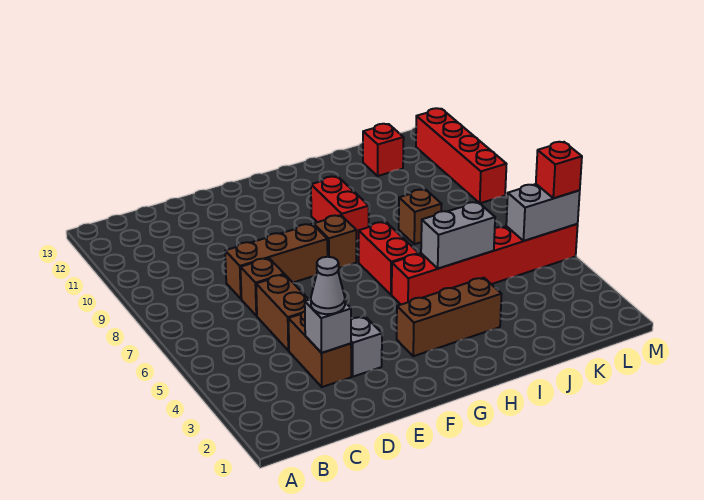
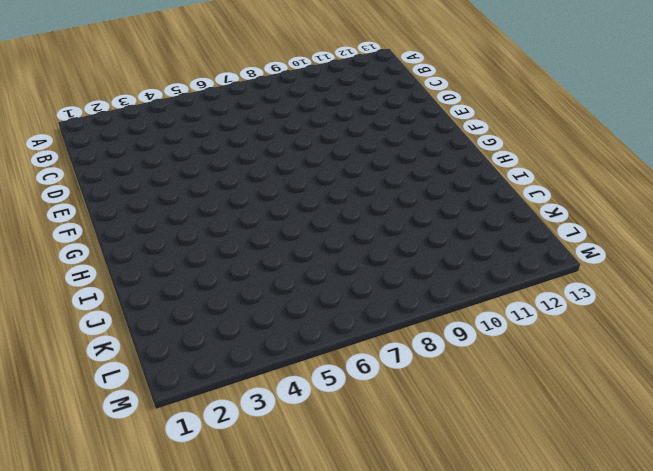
none -> brown brick D3:D4 level 1
none -> brown brick D5:D6 level 1
none -> brown brick D7 level 1

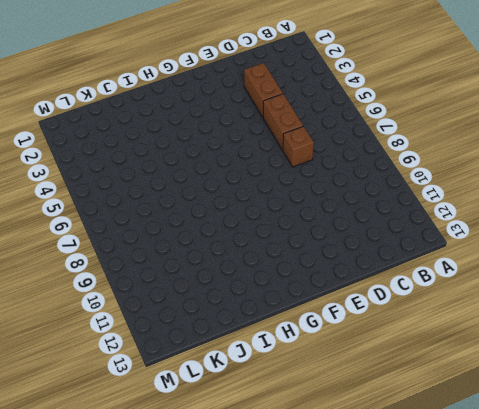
none -> brown brick D8:F8 level 1
none -> grey brick E3 level 1
none -> brown brick G3:I3 level 1

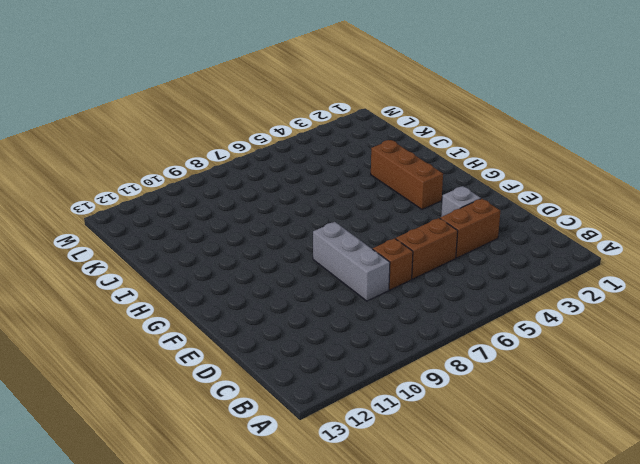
grey brick D8:F8 level 1 -> brown brick D8:F8 level 1
none -> brown brick G8 level 1
none -> red brick H5:M5 level 1
none -> red brick H6:H7 level 1

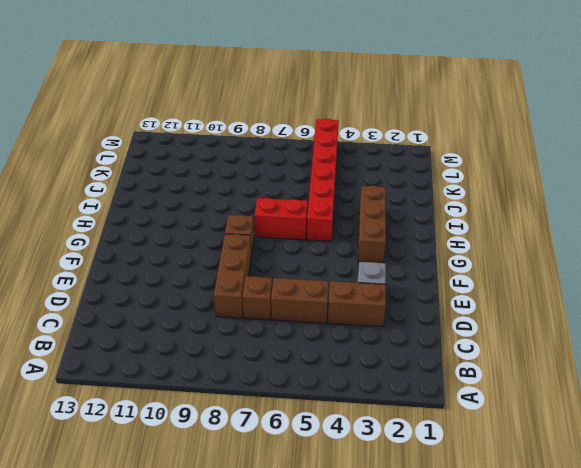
none -> red brick H9:H10 level 1
none -> brown brick J8 level 1
none -> red brick K12 level 1

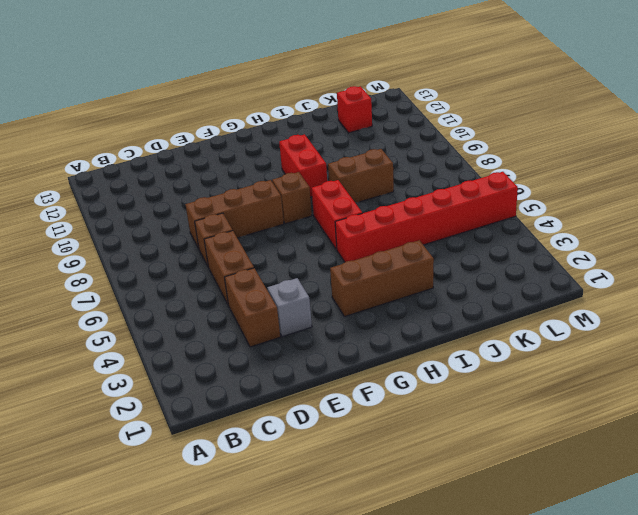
brown brick I8:J8 level 1 -> brown brick J8 level 1
none -> red brick M9:M12 level 1
none -> grey brick D3 level 2
none -> grey brick I5:J5 level 2

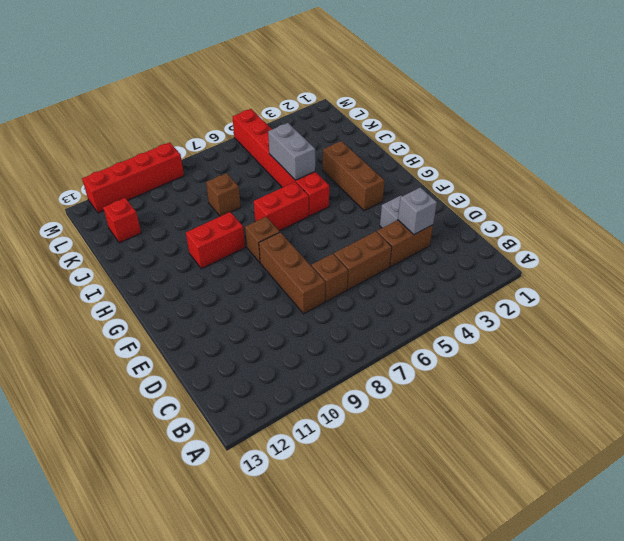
none -> grey brick L5:M5 level 2
none -> grey cone D3 level 3
none -> red brick M5 level 3

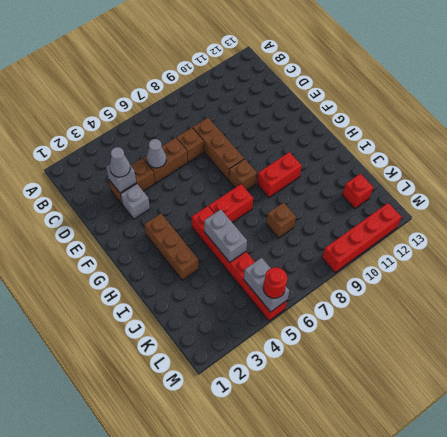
grey cone D5 level 2 -> none
red round brick M5 level 3 -> red brick M5 level 3

